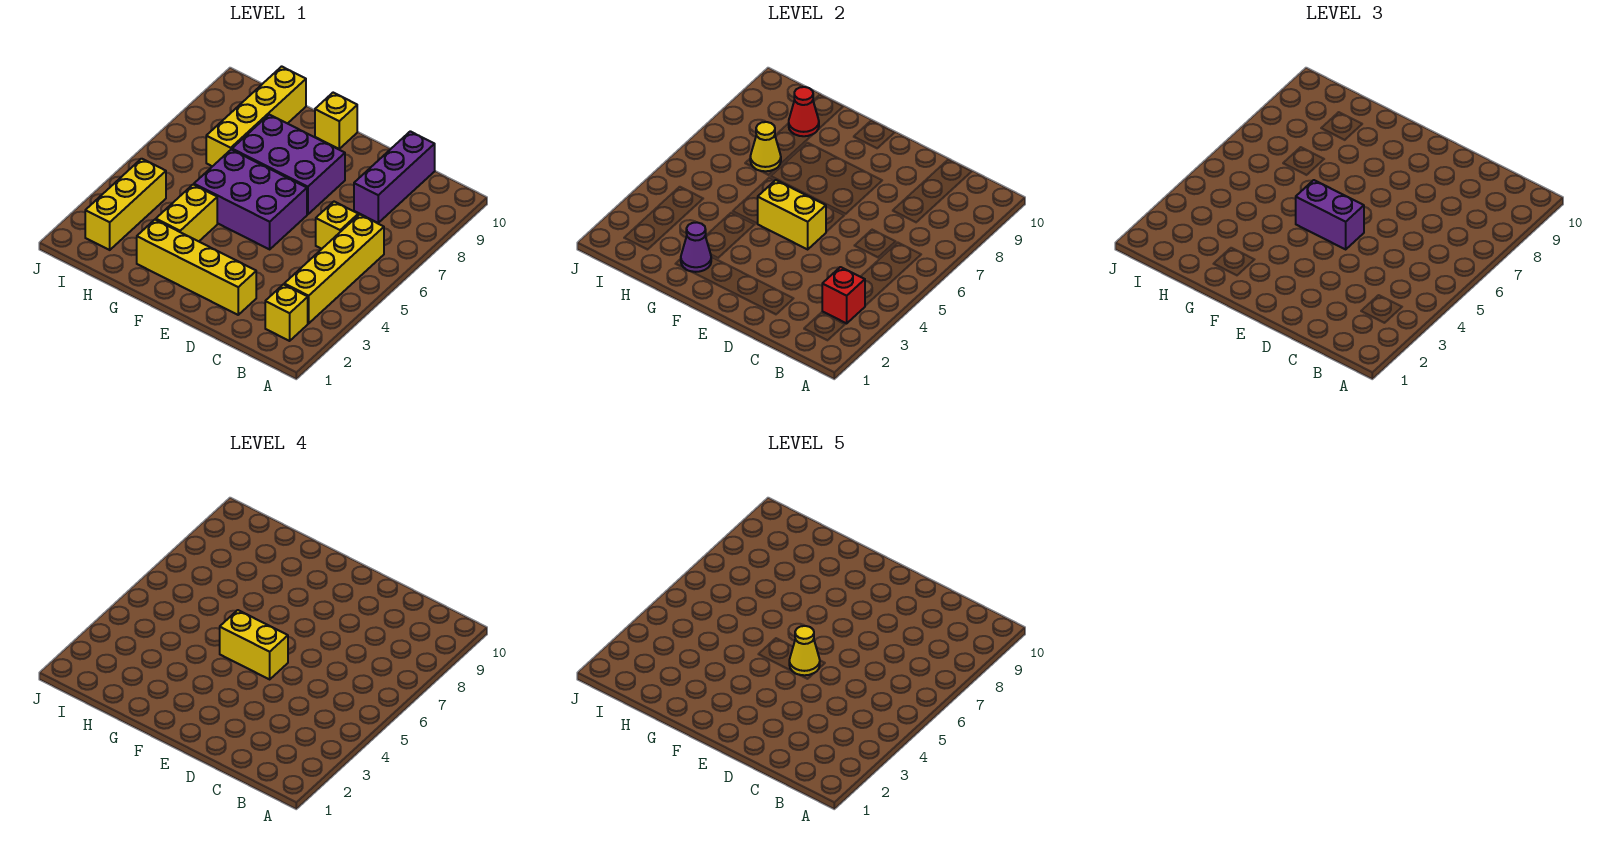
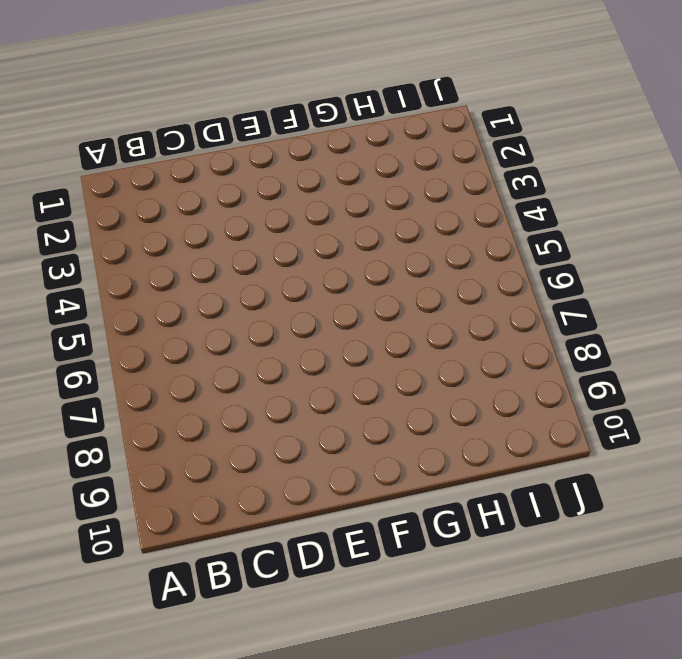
none -> yellow brick B2 level 1
none -> yellow brick B3:B6 level 1
none -> yellow brick C6 level 1

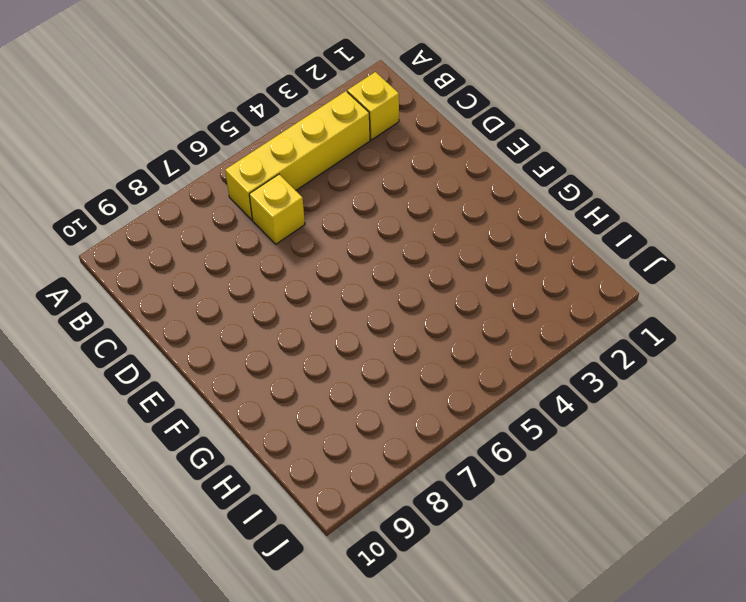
none -> purple brick C8:C10 level 1
none -> yellow brick D2:G2 level 1
none -> purple brick E5:G6 level 1

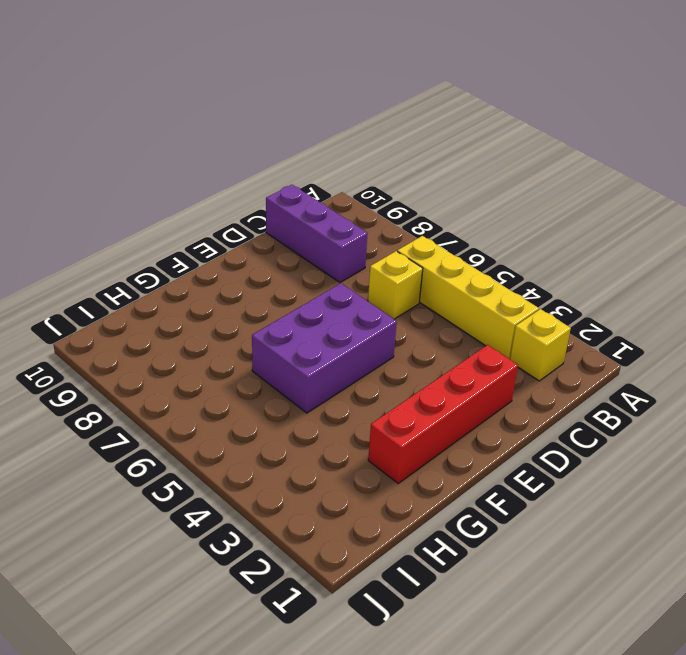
red brick D2:G2 level 1 -> yellow brick D2:G2 level 1
none -> purple brick E7:G8 level 1
none -> yellow brick F10 level 1
none -> yellow brick G3:G4 level 1

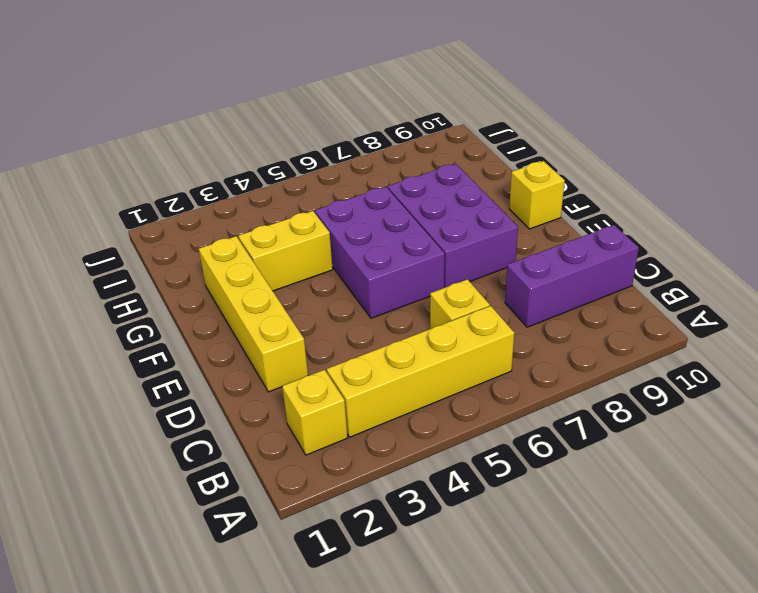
none -> yellow brick H7:H10 level 1
none -> yellow brick I2:I4 level 1
none -> red brick B3 level 2

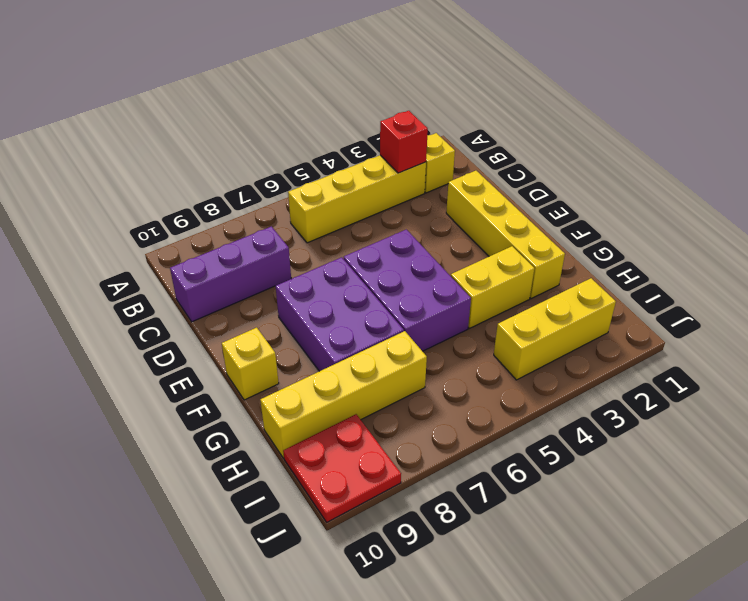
red plate I9:J10 level 1 -> none
none -> yellow brick C6 level 1
none -> yellow brick E5:F5 level 2
none -> purple cone G2 level 2

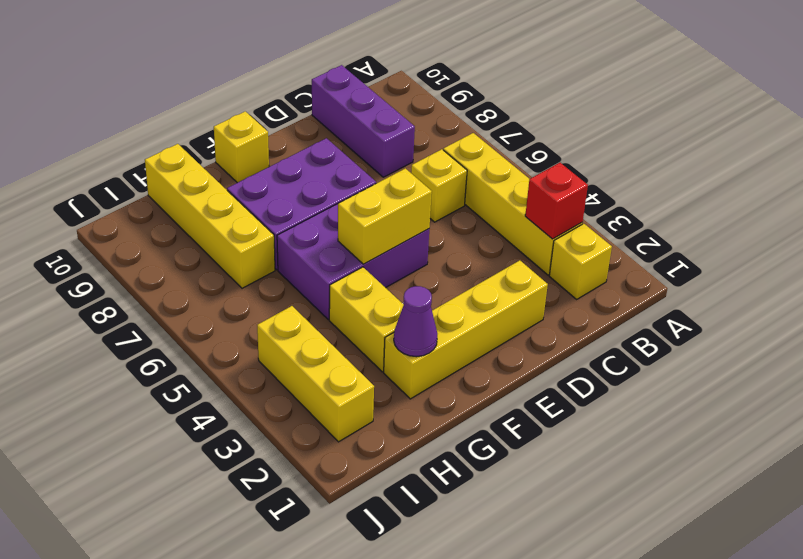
none -> yellow cone H7 level 2
none -> red cone H9 level 2
none -> purple brick E5:F5 level 3

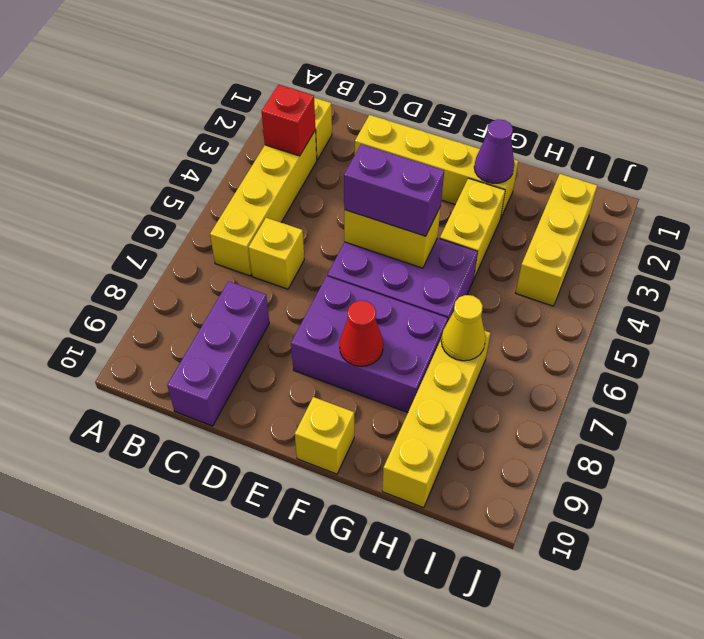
red cone F8 level 2 -> red cone H9 level 2
none -> yellow brick E5:F5 level 4
none -> yellow cone E5 level 5

